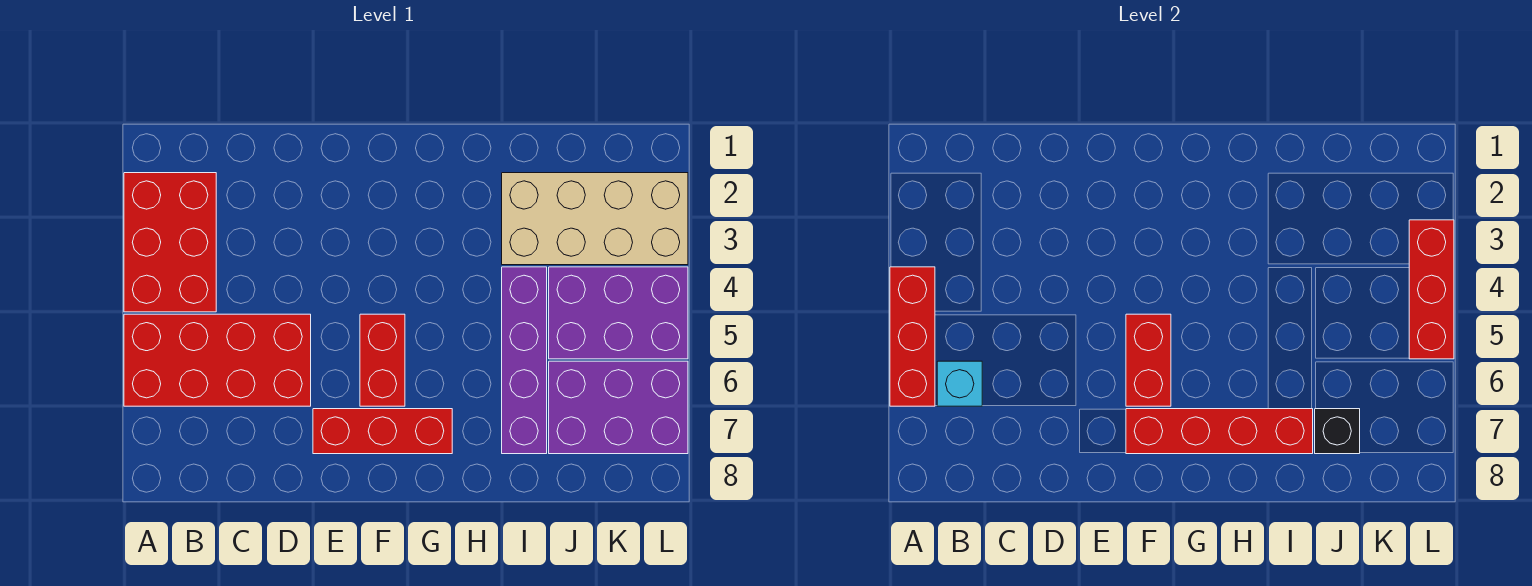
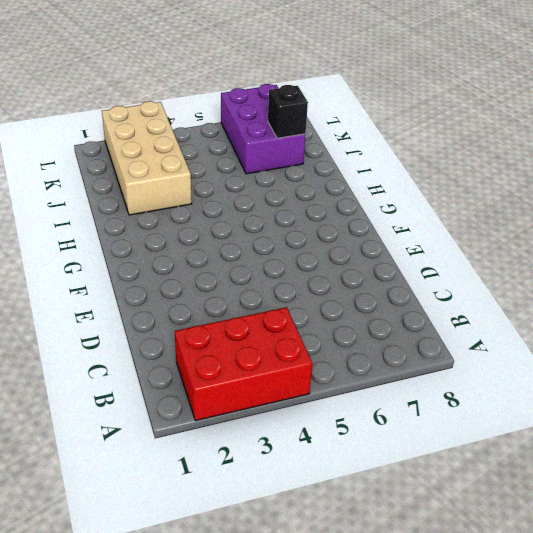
none -> red brick A5:D6 level 1
none -> red brick E7:G7 level 1
none -> red brick F5:F6 level 1

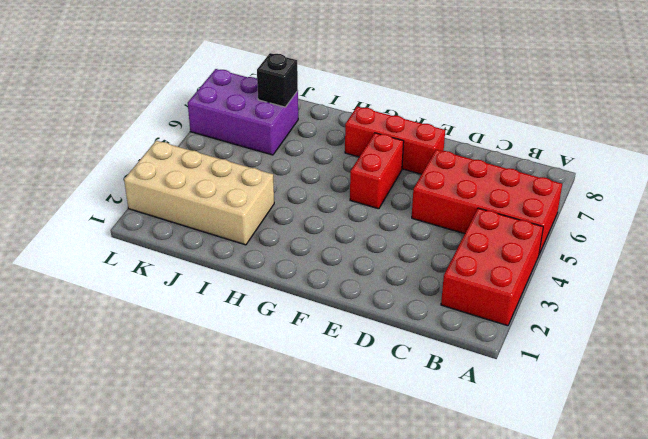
none -> purple brick I4:I7 level 1
none -> purple brick J4:L5 level 1
none -> red brick A4:A6 level 2

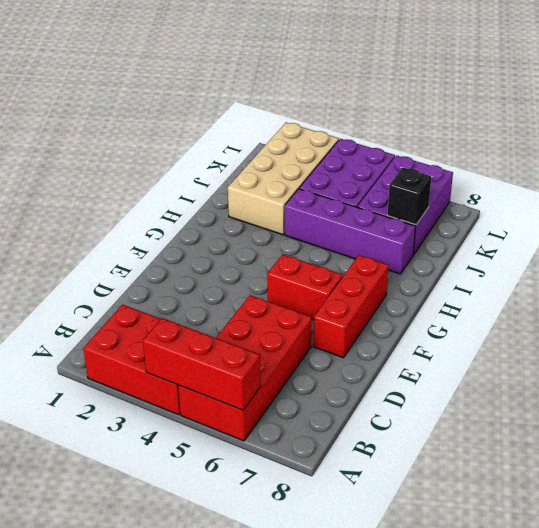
none -> cyan brick B6 level 2
none -> red brick F5:F6 level 2
none -> red brick F7:I7 level 2

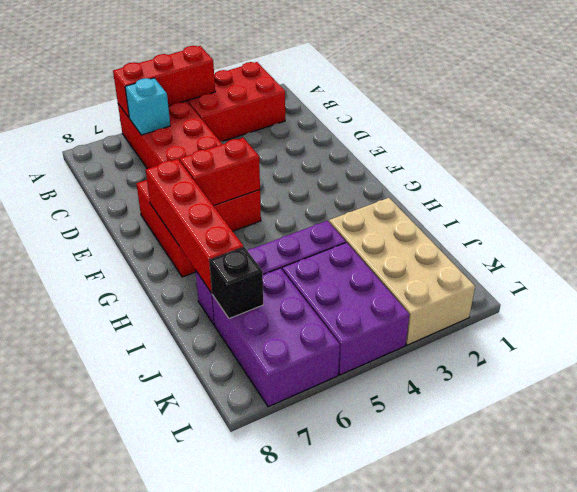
none -> red brick L3:L5 level 2

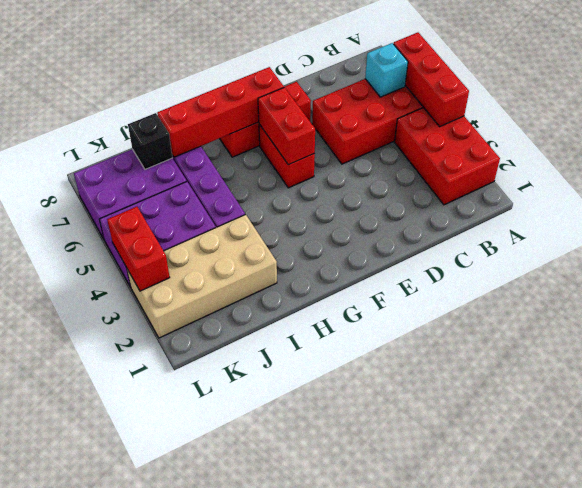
red brick L3:L4 level 2 -> red brick L3:L5 level 2

